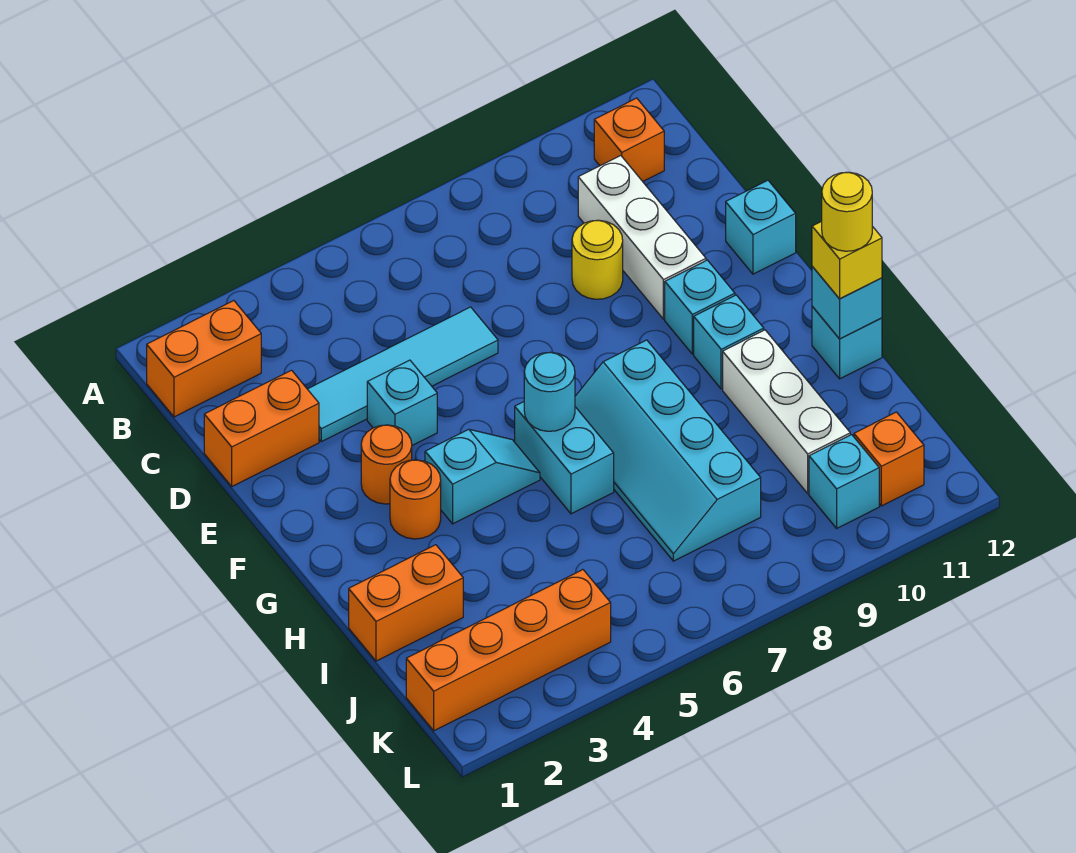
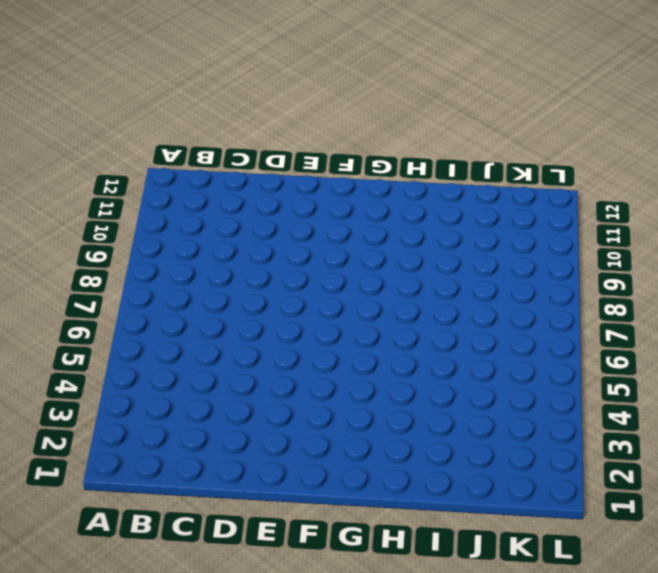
none -> orange brick B1:B2 level 1
none -> orange brick B11 level 1
none -> white brick C10:E10 level 1

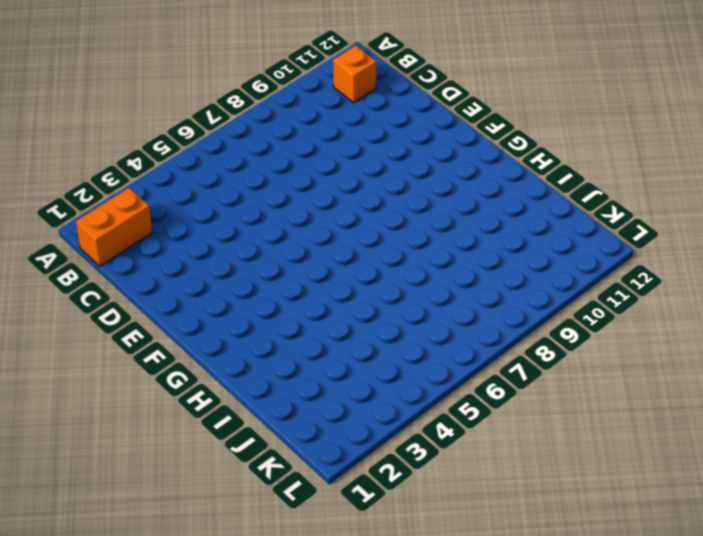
none -> white brick C10:E10 level 1
none -> orange brick D1:D2 level 1
none -> cyan tile D3:D6 level 1

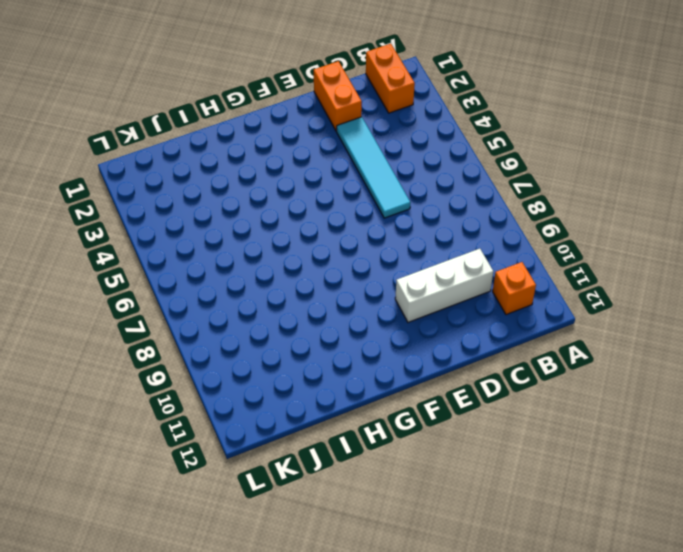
none -> yellow round brick D9 level 1
none -> cyan brick E4 level 1
none -> cyan brick E12 level 1

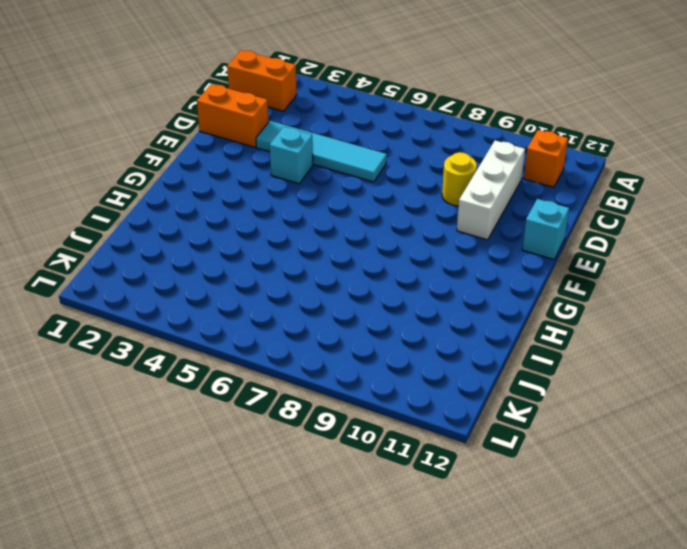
none -> orange round brick F3 level 1
none -> cyan brick F10 level 1
none -> orange round brick G3 level 1

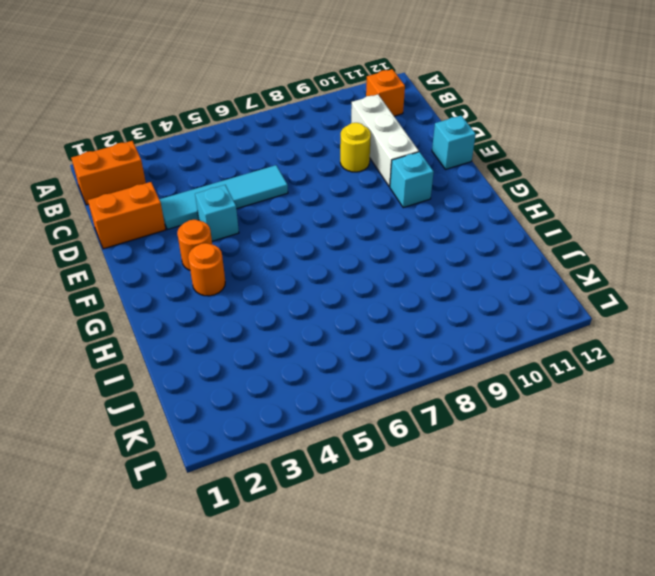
none -> cyan slope G4:G5 level 1 top 4
none -> cyan brick G6:H6 level 1
none -> cyan slope G7:J8 level 1 top 8

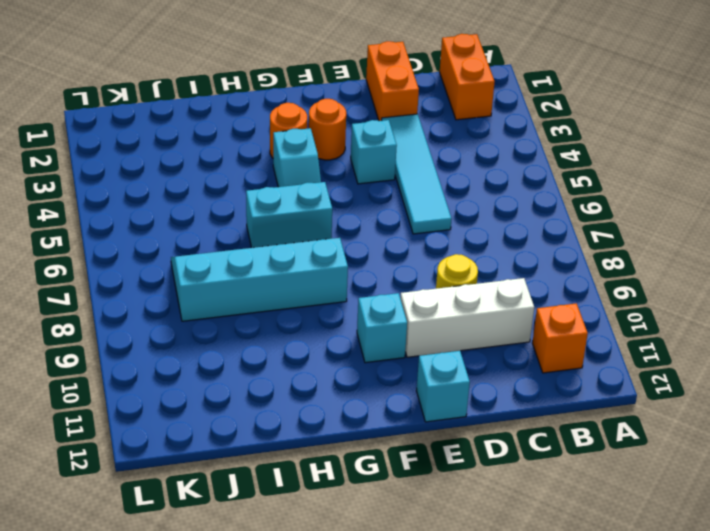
none -> cyan brick G10 level 1
none -> white brick H10:J10 level 1
none -> cyan brick H12 level 1

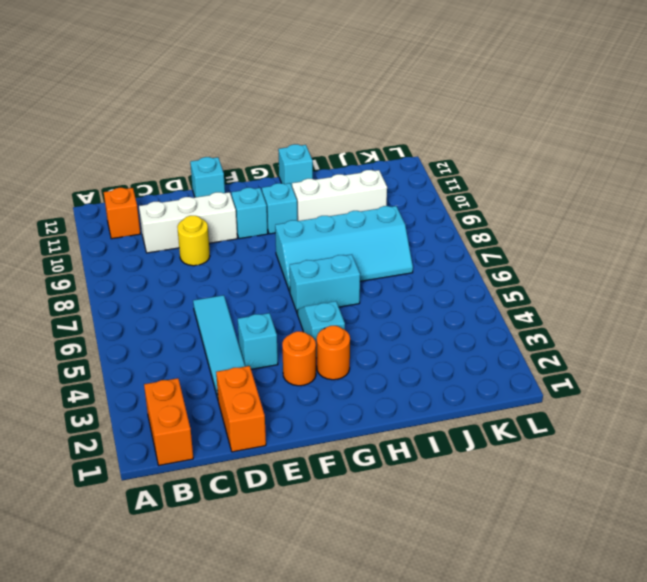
none -> orange brick I1:I2 level 1
none -> orange brick K1:K4 level 1
none -> cyan brick K10 level 1

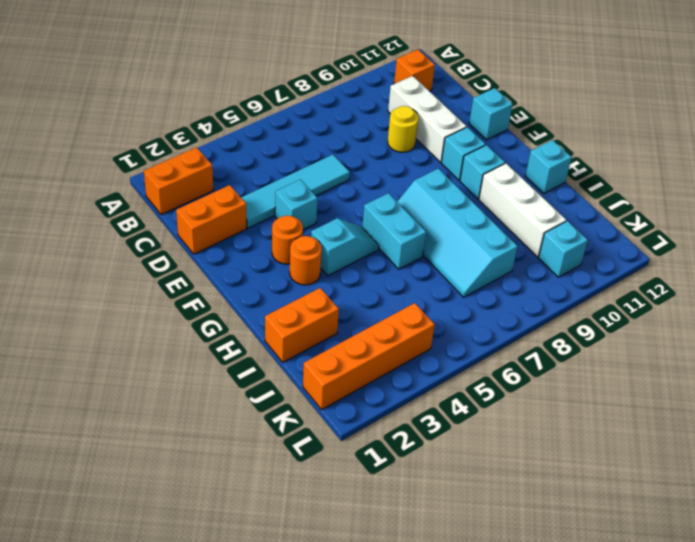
none -> orange brick K11 level 1
none -> cyan round brick G6 level 2
none -> cyan brick H12 level 2

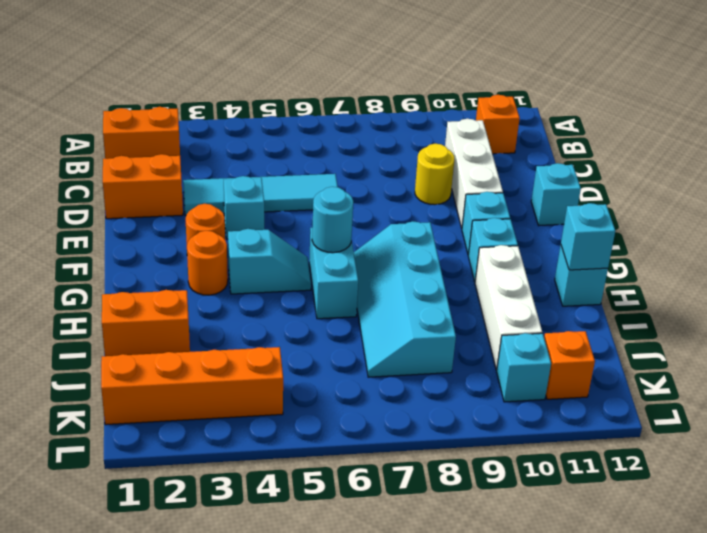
none -> yellow brick H12 level 3
none -> yellow round brick H12 level 4

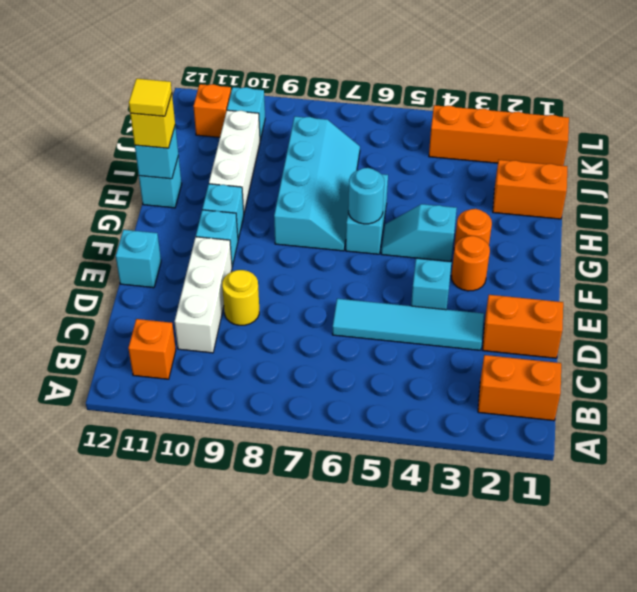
yellow tile H12 level 4 -> yellow round brick H12 level 4

